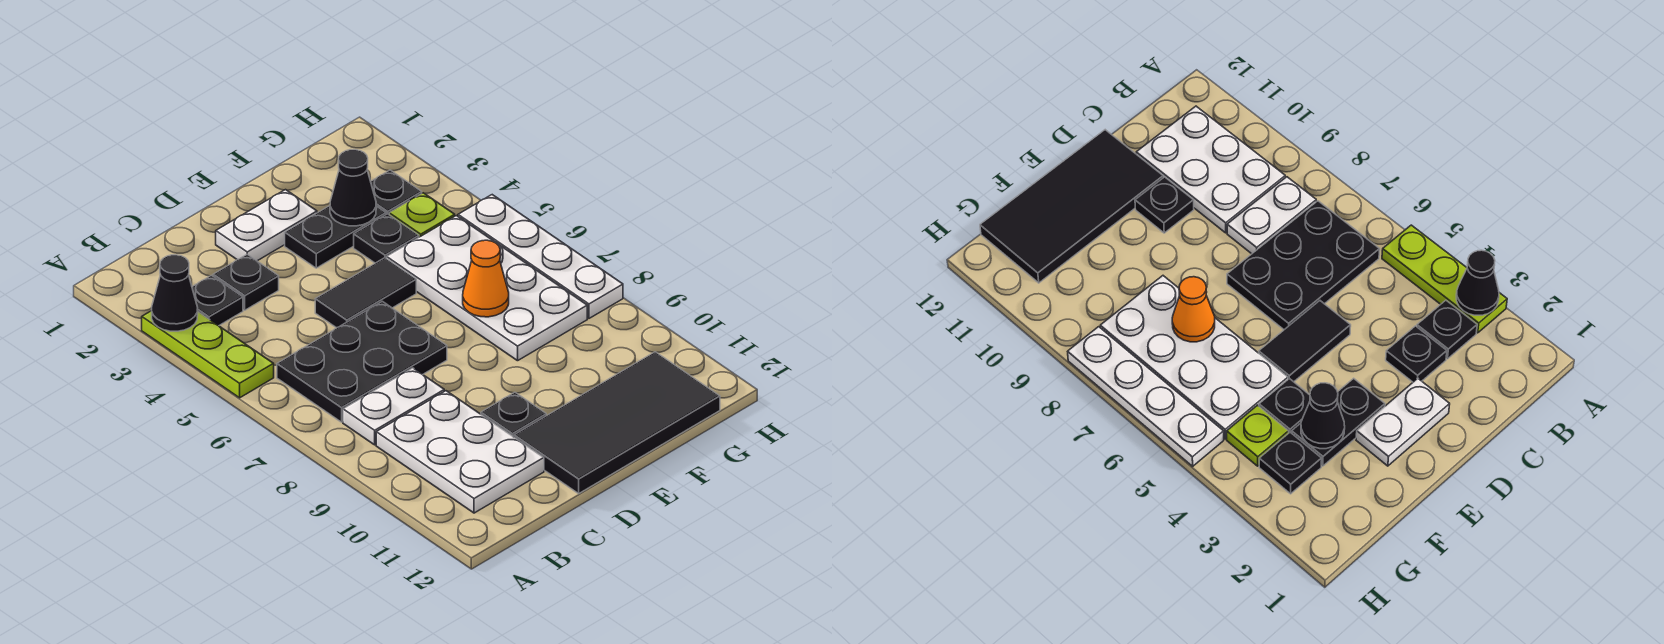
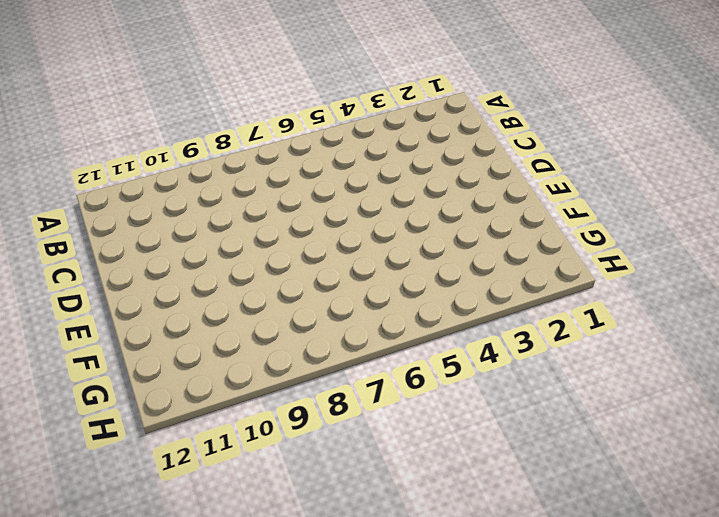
none -> lime plate A3:A5 level 1
none -> black plate B3 level 1
none -> black plate B6:D7 level 1

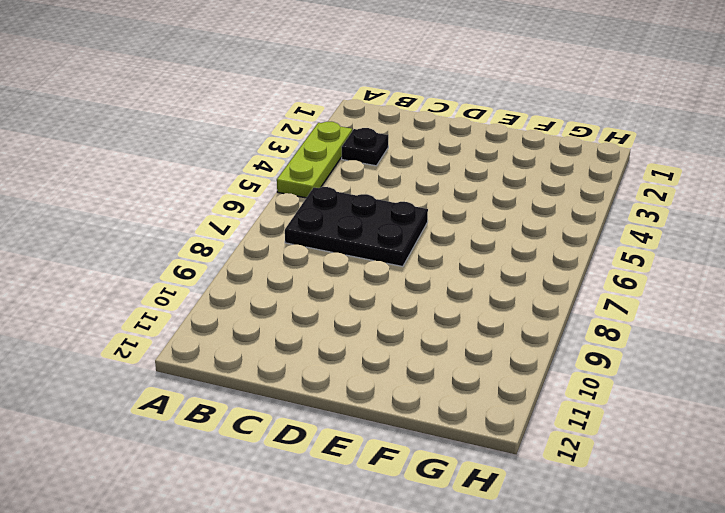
none -> white plate B8:C8 level 1
none -> white plate B9:C11 level 1
none -> black plate C3 level 1

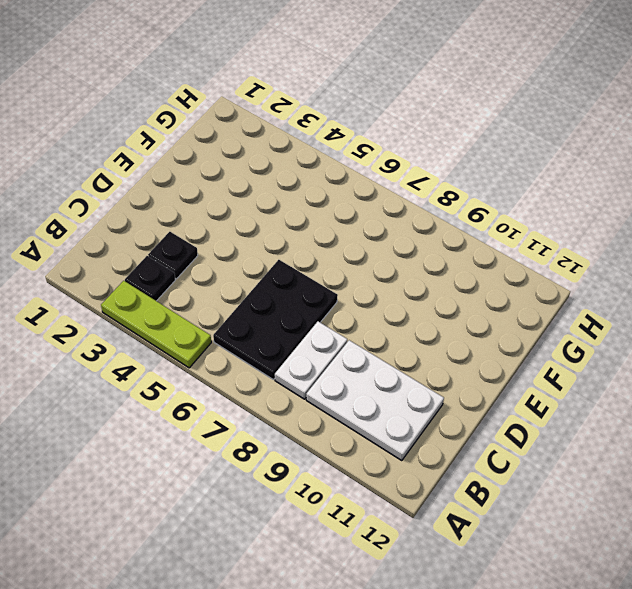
none -> white plate D2:E2 level 1
none -> black tile D5:E5 level 1
none -> black plate D10 level 1

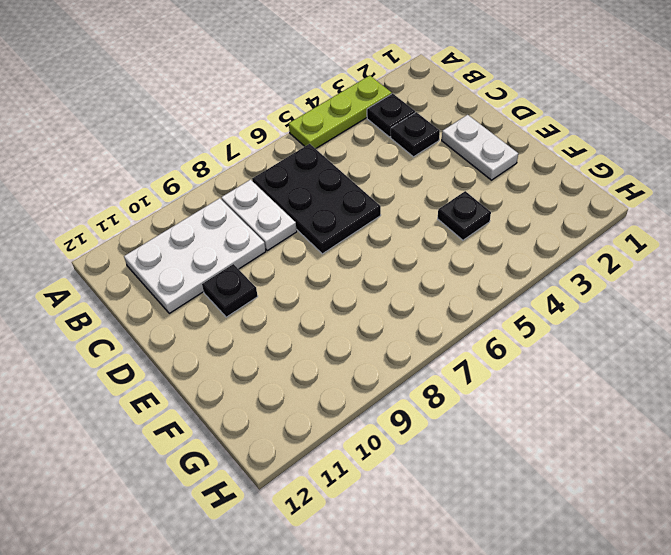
none -> black tile D5:E5 level 1
none -> black tile D11:G12 level 1
none -> black plate E3:F3 level 1

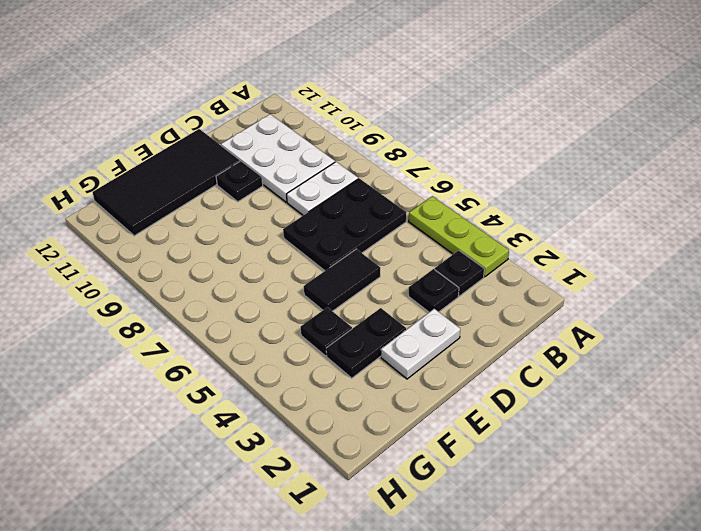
none -> white plate F5:G8 level 1
none -> black plate G3 level 1
none -> lime plate G4 level 1

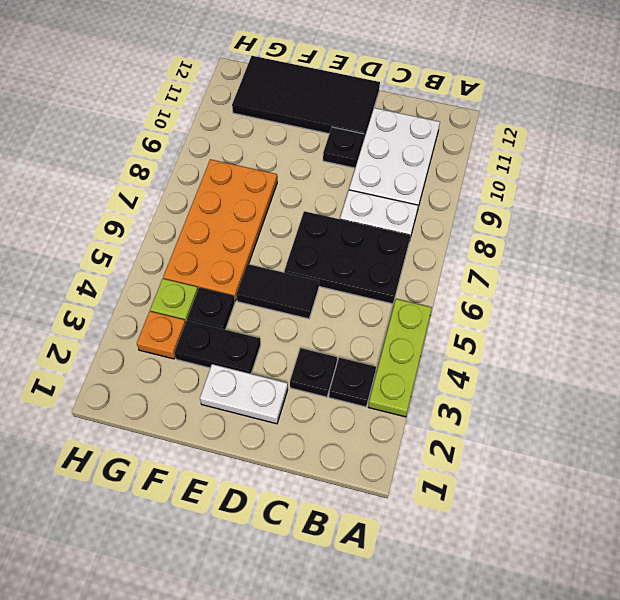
orange plate F5:G8 level 1 -> white plate F5:G8 level 1
orange plate G3 level 1 -> black plate G3 level 1
none -> white plate H5:H8 level 1
none -> black cone A3 level 2
none -> black cone F3 level 2

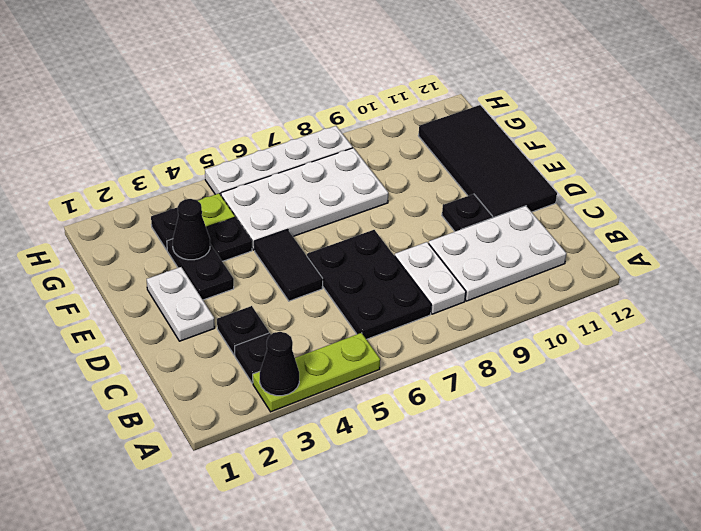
none -> orange cone F7 level 2

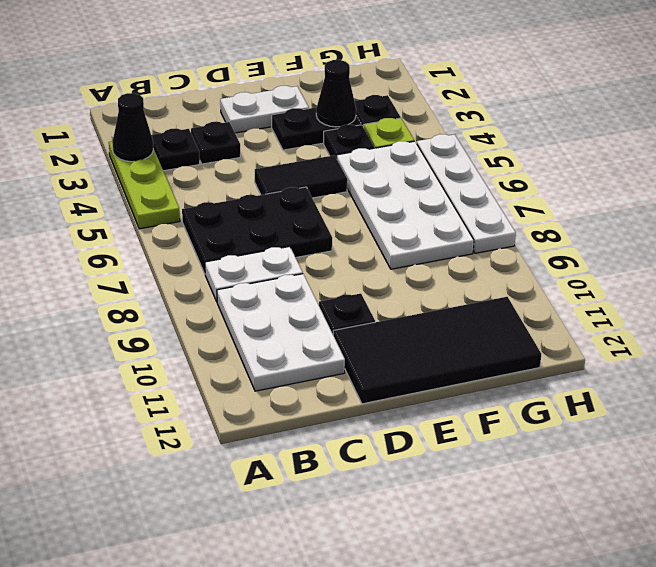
none -> orange cone F7 level 2

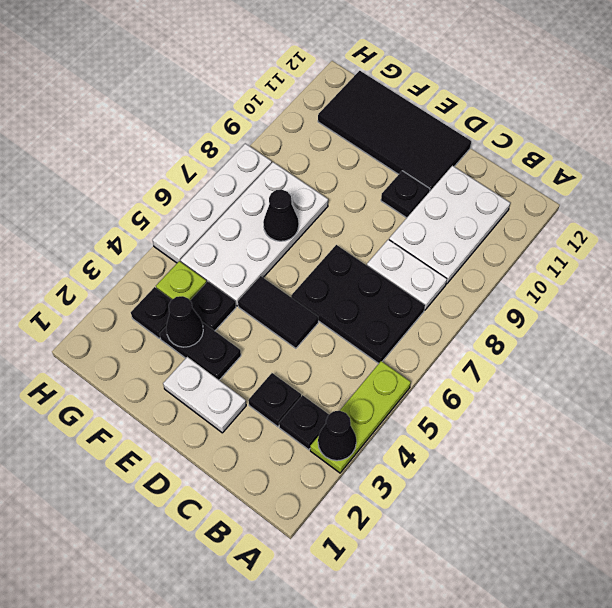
black cone F7 level 2 -> orange cone F7 level 2

